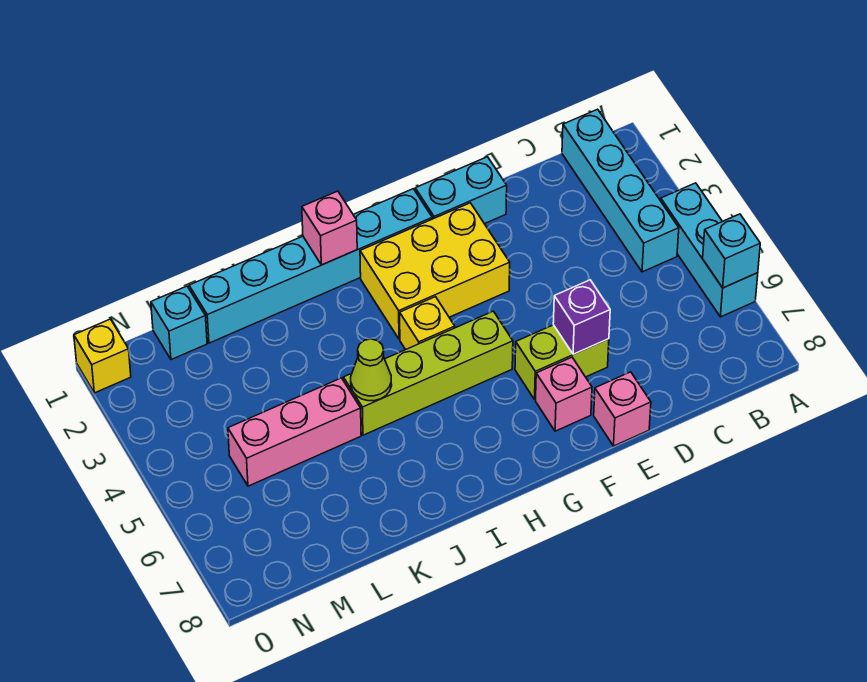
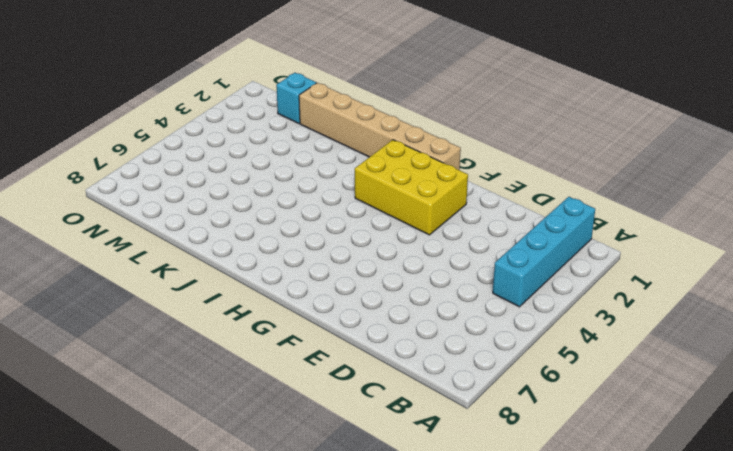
tan brick G1:L1 level 1 -> cyan brick G1:L1 level 1
none -> cyan brick A4:A6 level 1
none -> cyan brick E1:F1 level 1
none -> lime brick E6:F6 level 1

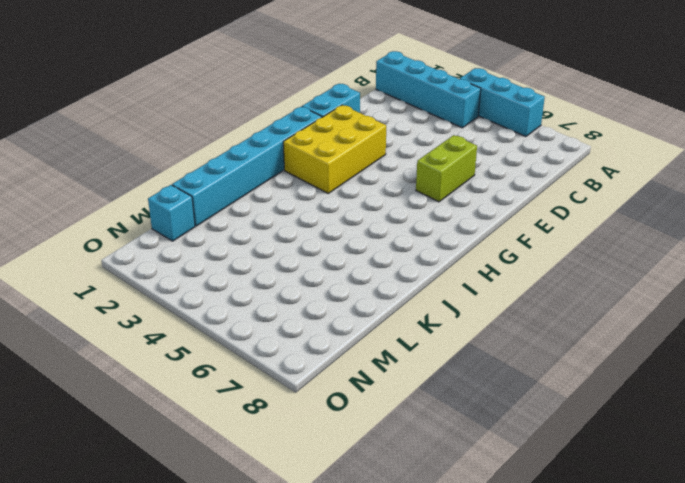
none -> pink brick E8 level 1
none -> pink brick F7 level 1
none -> lime brick G5:J5 level 1

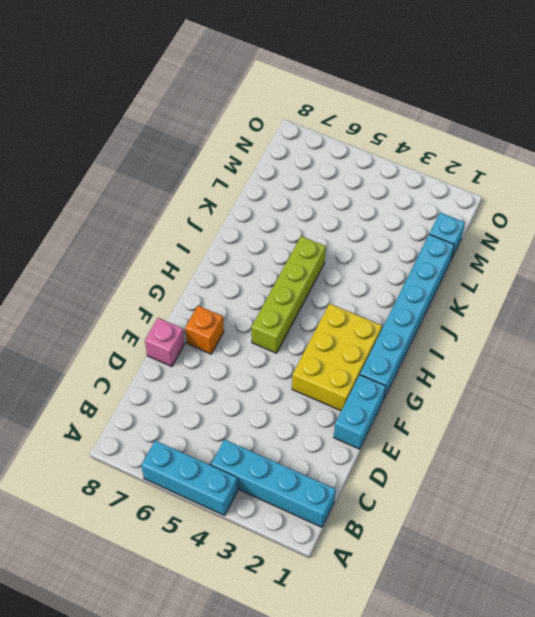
orange brick F7 level 1 -> pink brick F7 level 1
none -> lime brick E6:F6 level 1
none -> yellow brick H4 level 1
none -> pink brick K5:M5 level 1

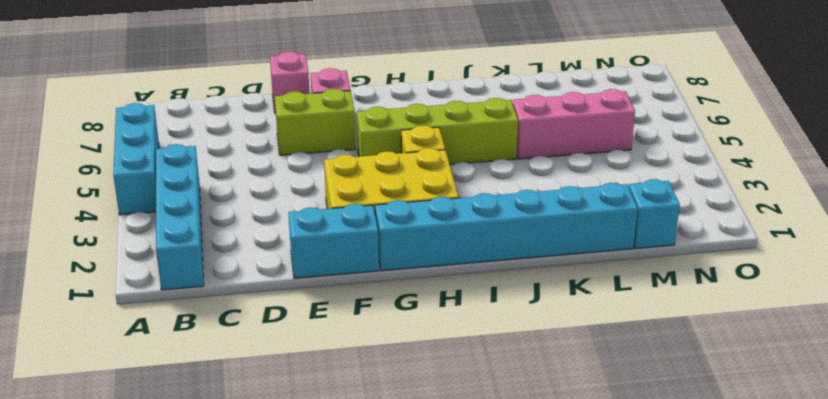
none -> yellow brick O1 level 1
none -> cyan brick A6 level 2
none -> purple brick E6 level 2

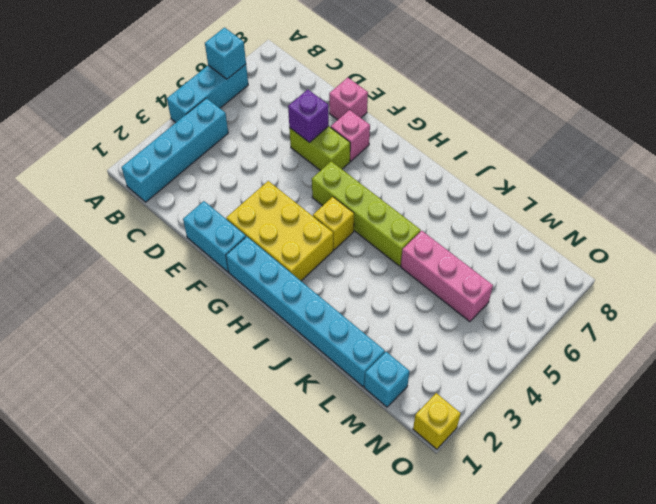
none -> pink brick I1 level 2
none -> lime cone J5 level 2

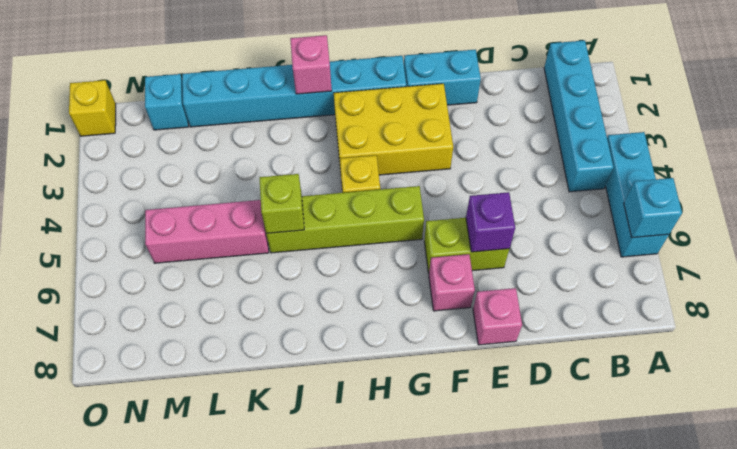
lime brick J5 level 2 -> lime cone J5 level 2

